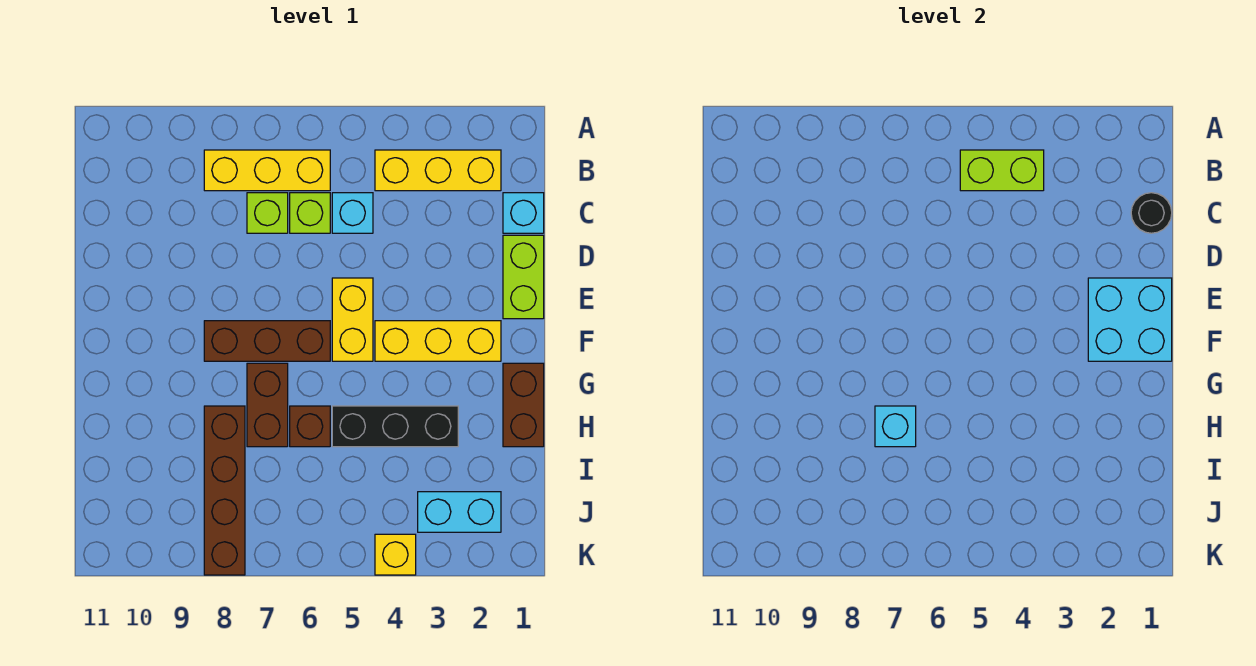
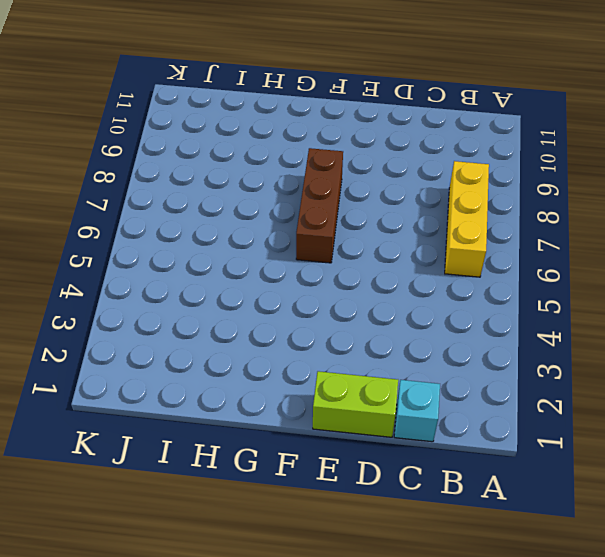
none -> yellow brick B2:B4 level 1
none -> cyan brick C5 level 1
none -> lime brick C6 level 1

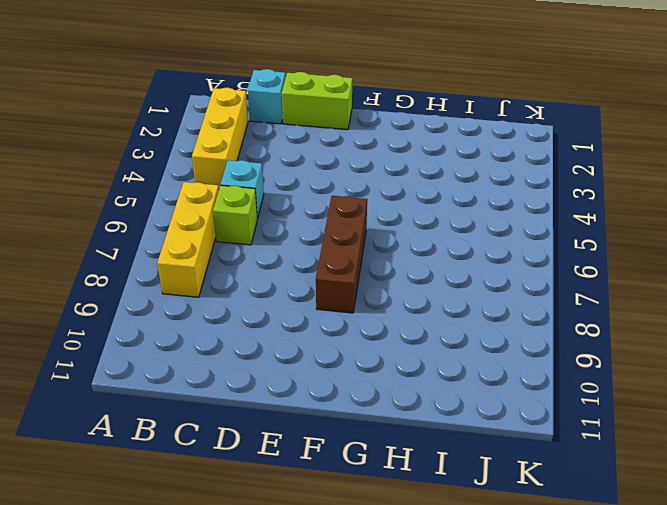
none -> lime brick C7 level 1
none -> yellow brick E5:F5 level 1
none -> yellow brick F2:F4 level 1

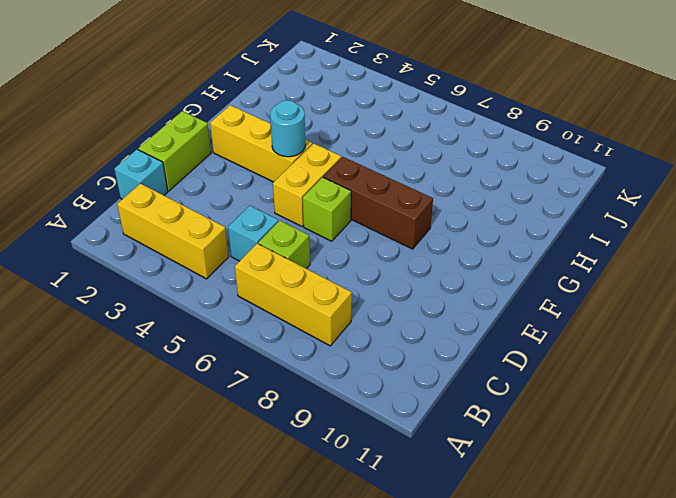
lime brick E6 level 1 -> lime brick C7 level 1
cyan round brick F4 level 2 -> none
none -> brown brick G1:H1 level 1
none -> brown brick G7:H7 level 1
none -> black brick H3:H5 level 1

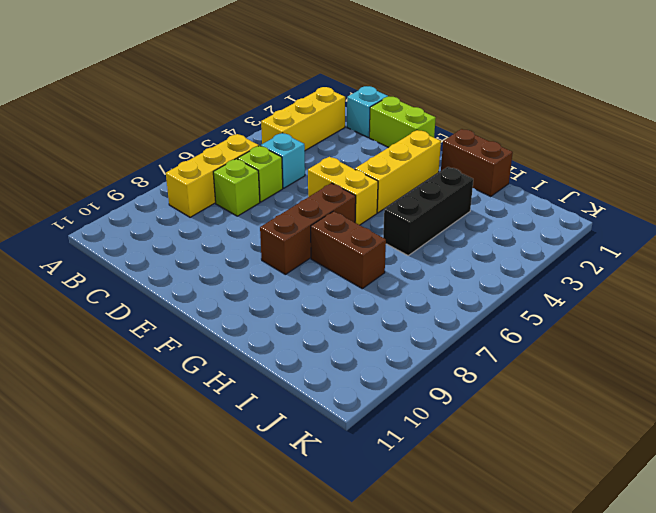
none -> brown brick H6 level 1
none -> brown brick H8:K8 level 1
none -> cyan brick J2:J3 level 1

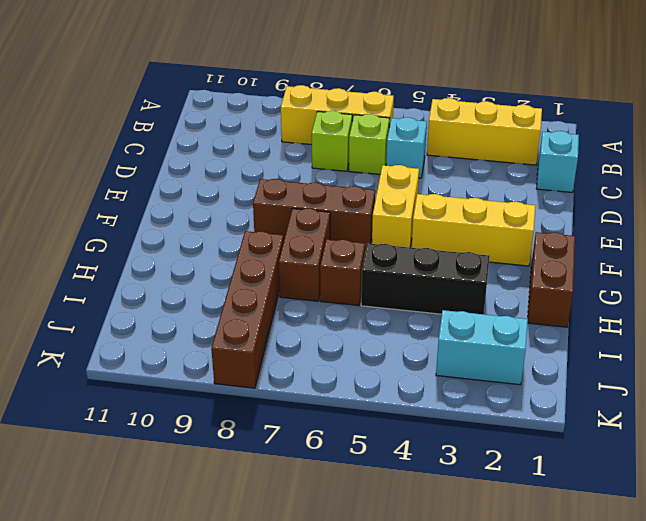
none -> lime brick D1:E1 level 1
none -> yellow brick K4 level 1
none -> lime brick B4:B5 level 2

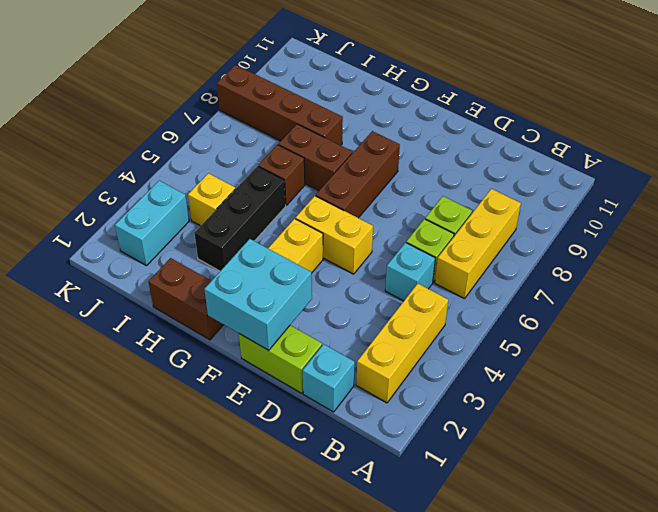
yellow brick I4 level 1 -> yellow brick K4 level 1
none -> lime brick B4:B5 level 2
none -> black round brick C1 level 2
none -> cyan brick H7 level 2

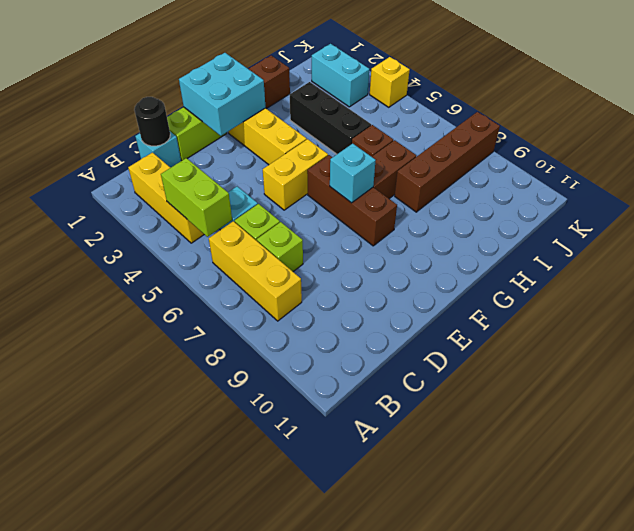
cyan brick F7 level 2 -> cyan brick H7 level 2

